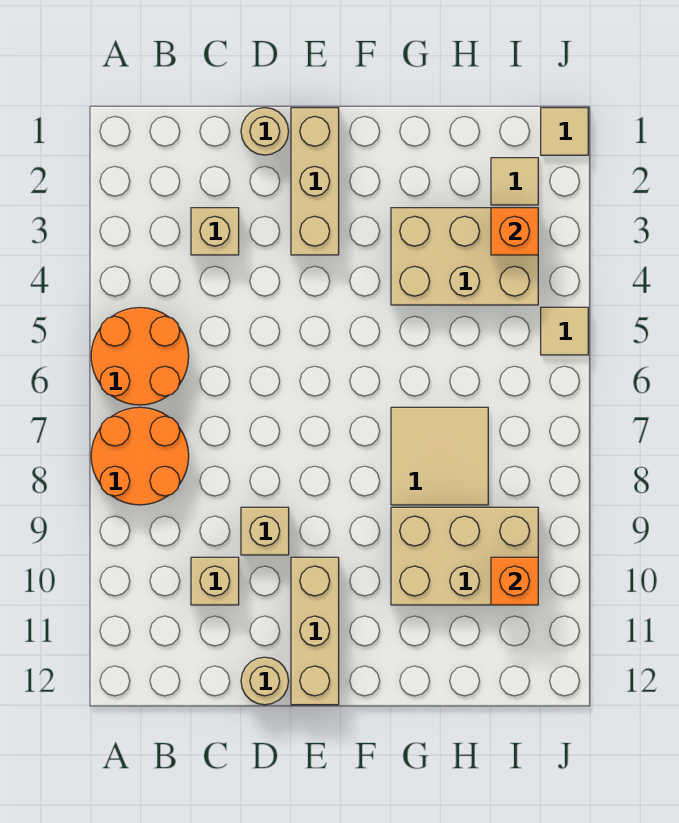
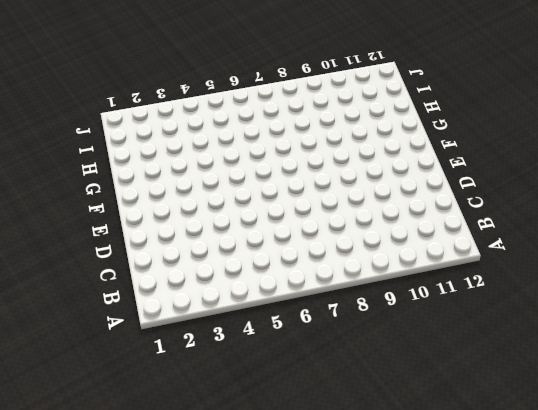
none -> orange round brick A5:B6 level 1
none -> orange round brick A7:B8 level 1
none -> tan brick C3 level 1

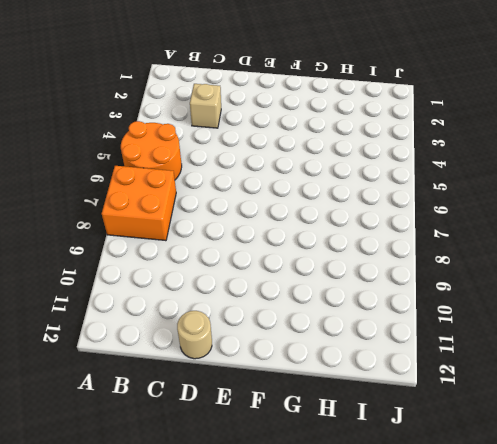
orange brick A7:B8 level 1 -> orange round brick A7:B8 level 1
none -> tan brick C10 level 1
none -> tan round brick D1 level 1
none -> tan brick D9 level 1

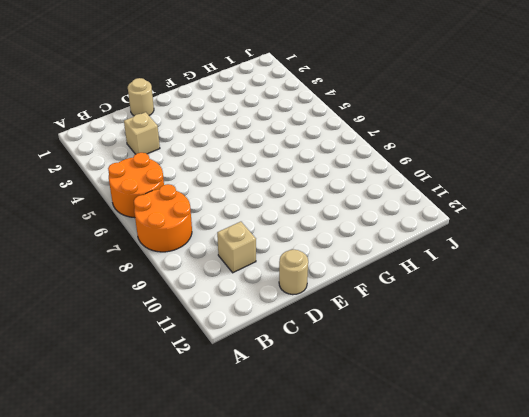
none -> tan brick D9 level 1
none -> tan brick E1:E3 level 1
none -> tan brick E10:E12 level 1

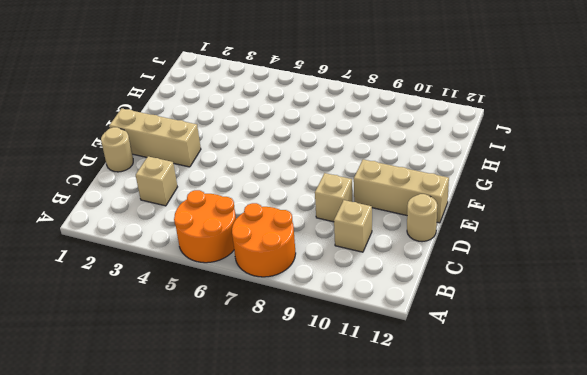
none -> tan brick G3:I4 level 1
none -> tan tile G7:H8 level 1
none -> tan brick G9:I10 level 1

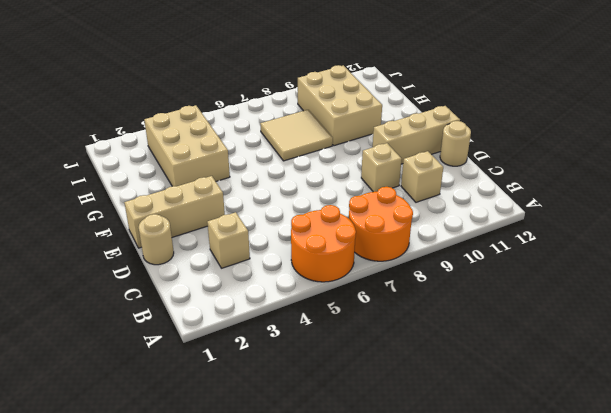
none -> tan tile I2 level 1
none -> tan tile J1 level 1
none -> tan tile J5 level 1

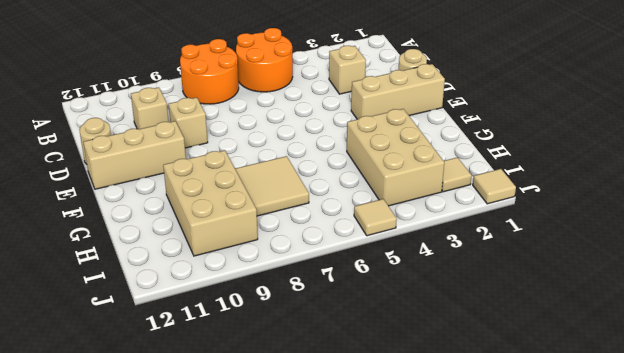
none -> orange brick I3 level 2
none -> orange brick I10 level 2

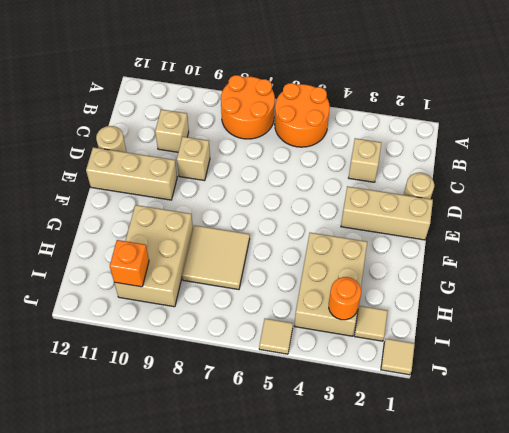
orange round brick I3 level 2 -> orange brick I3 level 2

